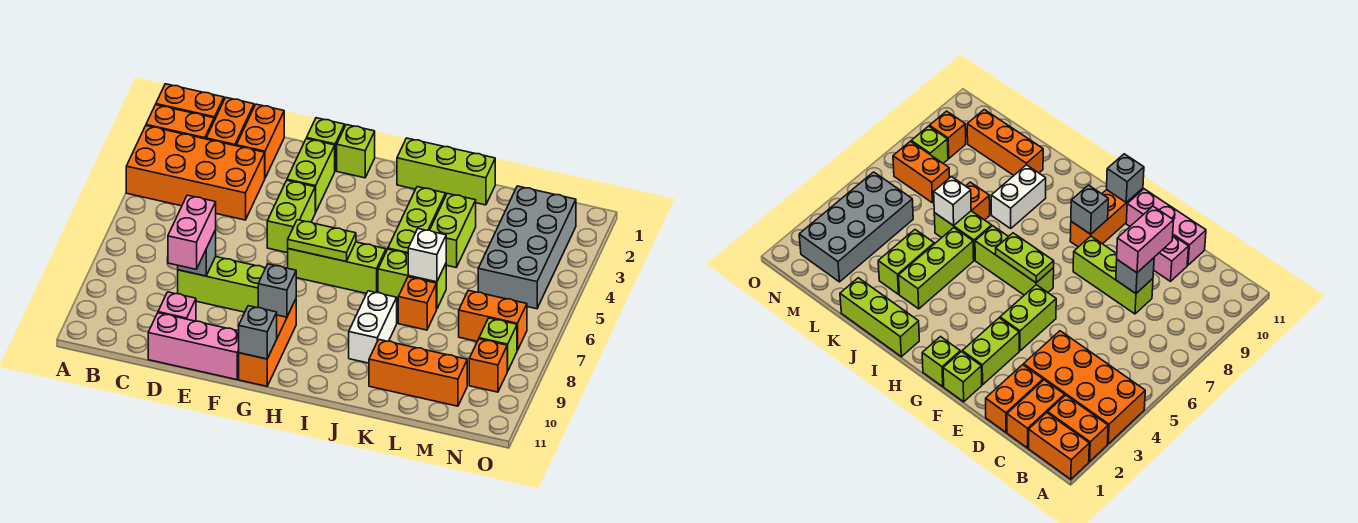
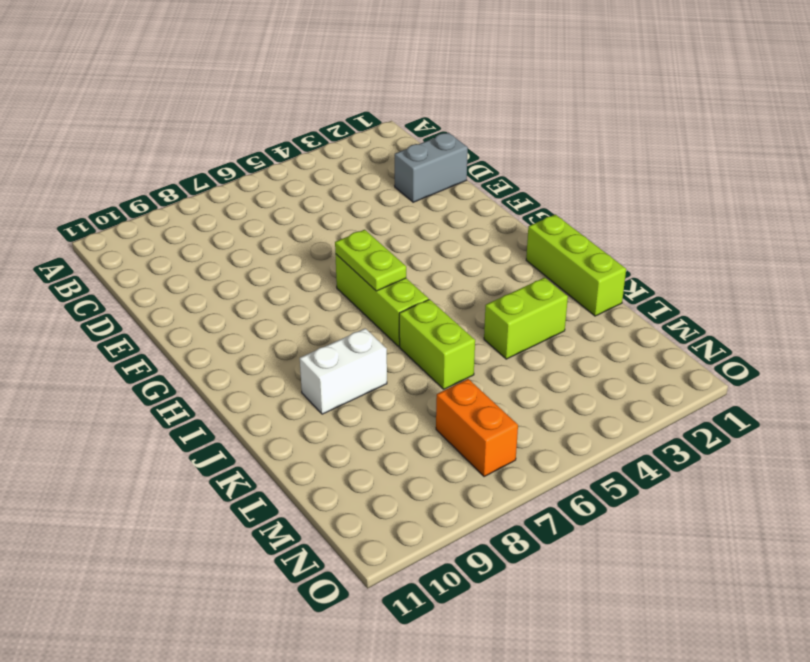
grey brick D1:D2 level 1 -> orange brick D1:D2 level 1
none -> orange brick A1:B1 level 1
none -> orange brick A2:B2 level 1
none -> orange brick A3:D4 level 1
none -> orange brick C1:C2 level 1

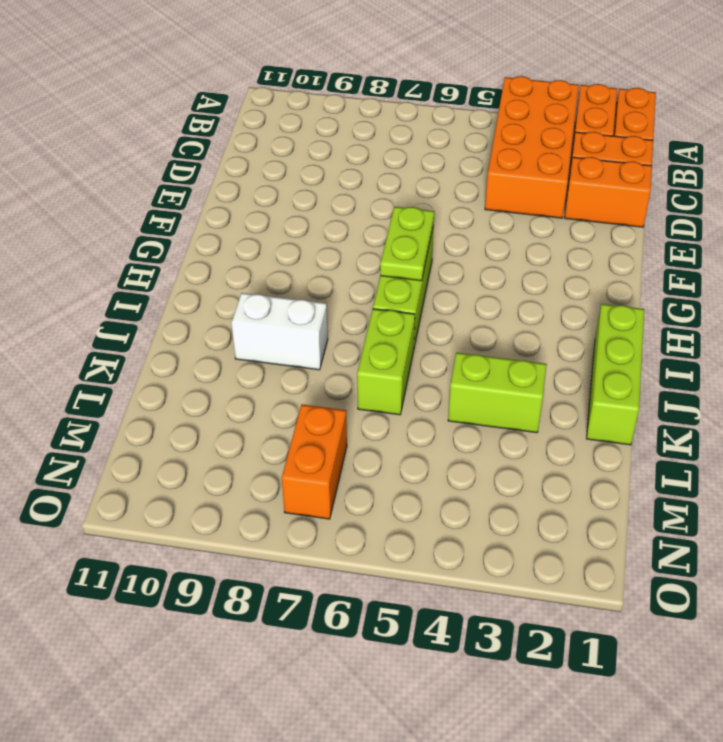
none -> lime brick D8:F8 level 1
none -> pink brick D10 level 1
none -> pink brick D11:F11 level 1
none -> lime brick F1 level 1

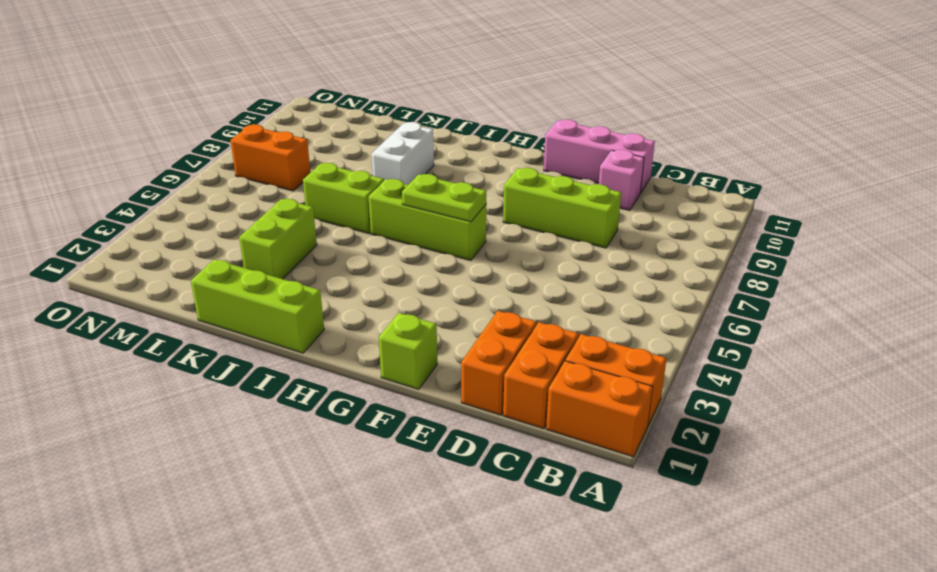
none -> orange brick A3:D4 level 1
none -> lime brick F2:F3 level 1
none -> lime brick F4:F5 level 1
none -> lime brick G1 level 1

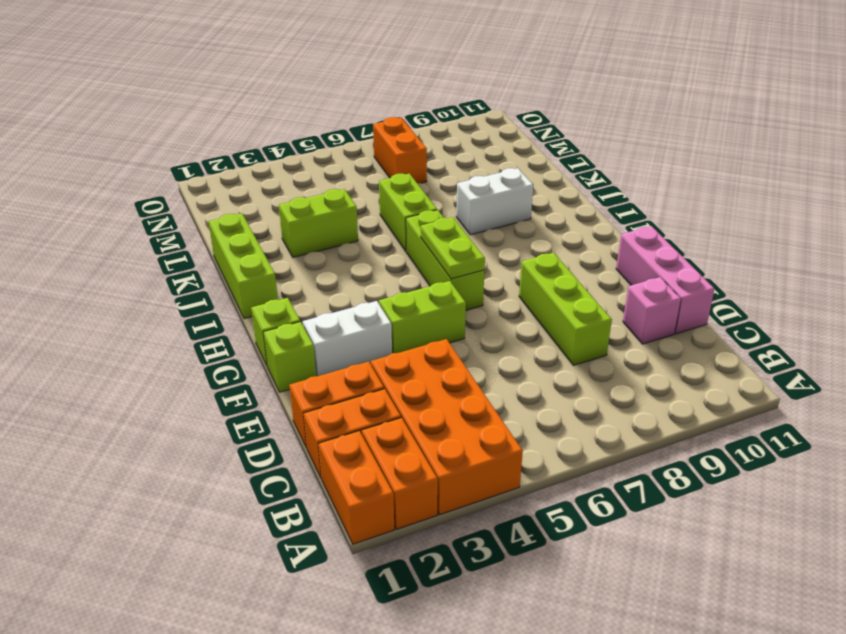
white brick F2:F3 level 1 -> lime brick F2:F3 level 1
none -> orange brick G9:G11 level 1
none -> lime brick J3:J5 level 1
none -> orange brick K7 level 1
none -> orange brick K10:M10 level 1

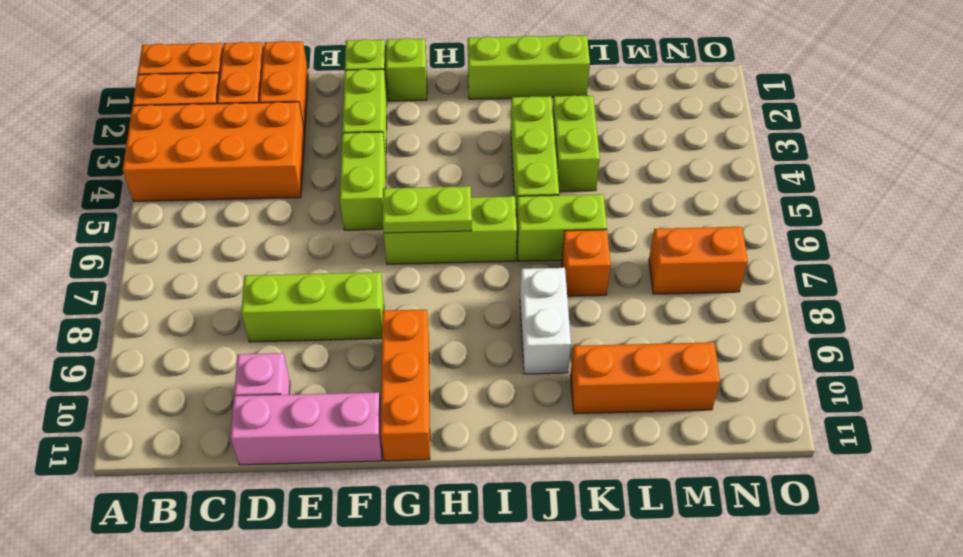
none -> grey brick M2:N5 level 1
none -> lime brick N8 level 1
none -> orange brick N9 level 1
none -> grey brick D8 level 2

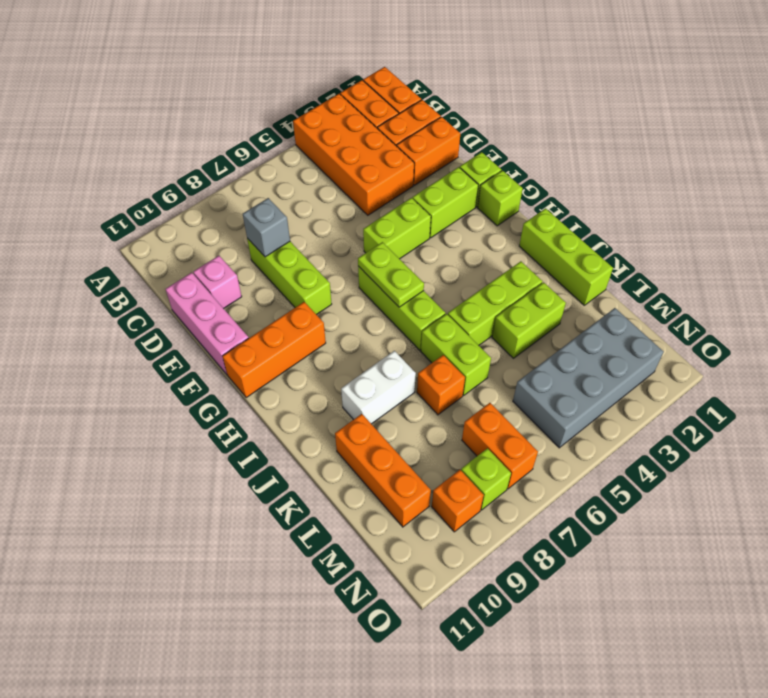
none -> grey brick G9 level 2
none -> grey brick G11 level 2
none -> white brick K6 level 2
none -> pink brick D8:D9 level 3

